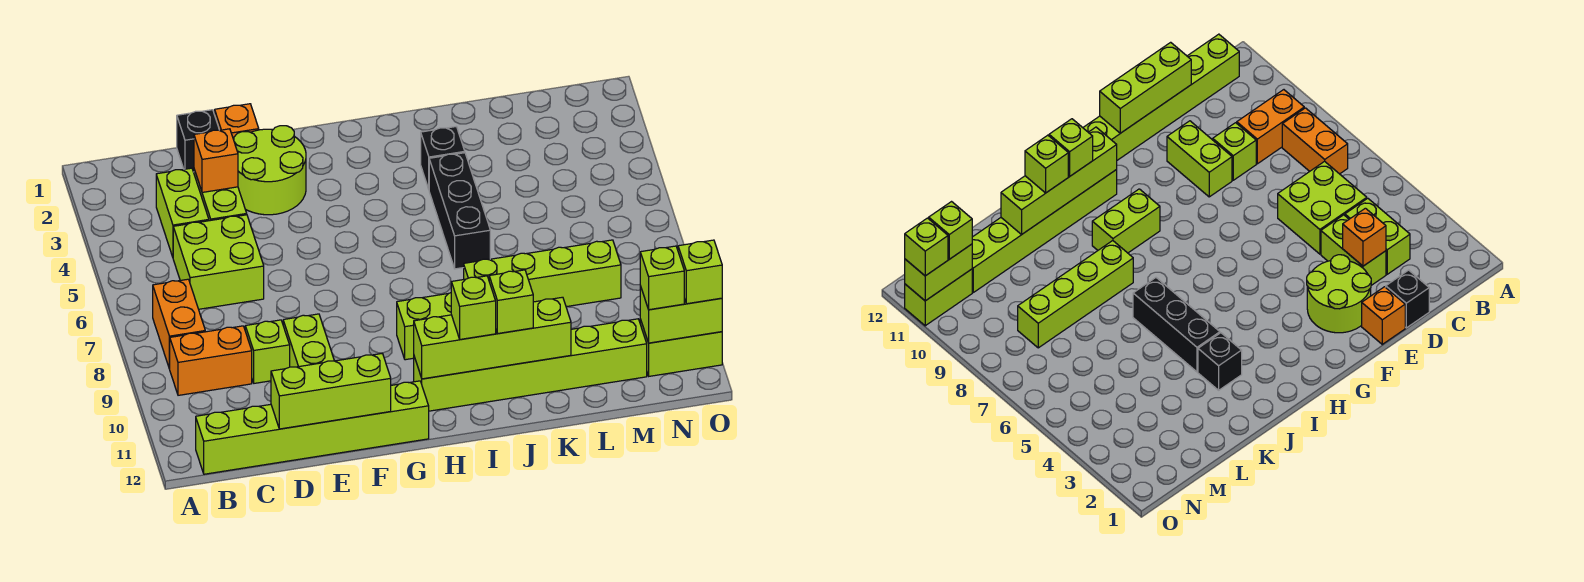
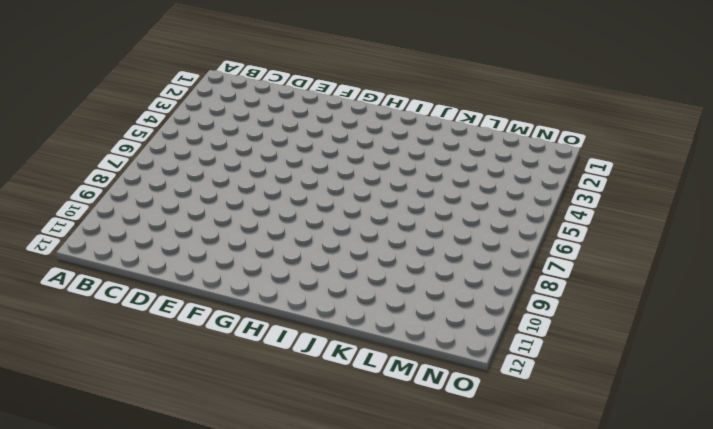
none -> orange brick B7:B8 level 1
none -> orange brick B9:C9 level 1
none -> lime brick B12:G12 level 1

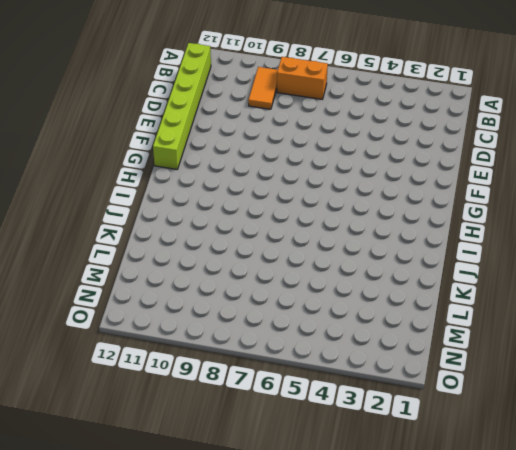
orange tile B9:C9 level 1 -> orange brick B9:C9 level 1
none -> lime brick C3:C4 level 1
none -> lime brick C5:D6 level 1
none -> black brick D1 level 1

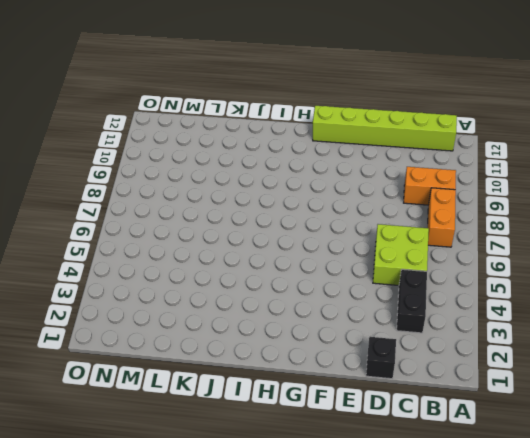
black brick C3:C4 level 1 -> lime brick C3:C4 level 1
none -> lime brick D3:D4 level 1
none -> lime brick D9 level 1
none -> orange brick E1 level 1

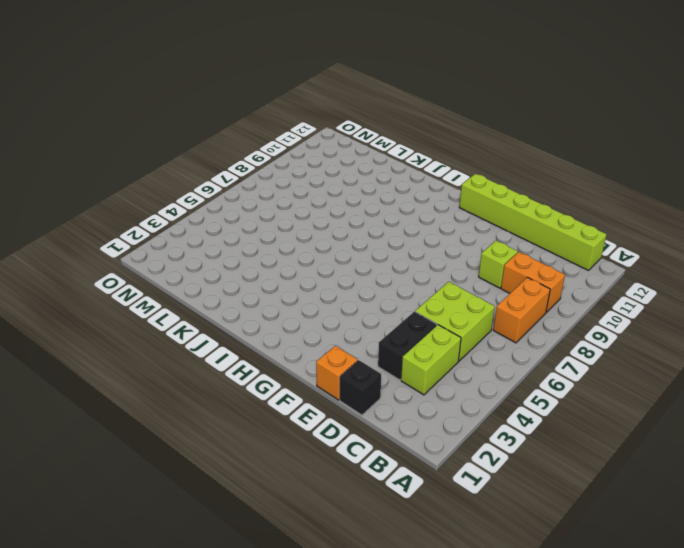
black brick D3:D4 level 1 -> lime brick D3:D4 level 1
none -> lime round brick E2:F3 level 1
none -> lime brick E9:E10 level 1
none -> lime brick H9:I9 level 1

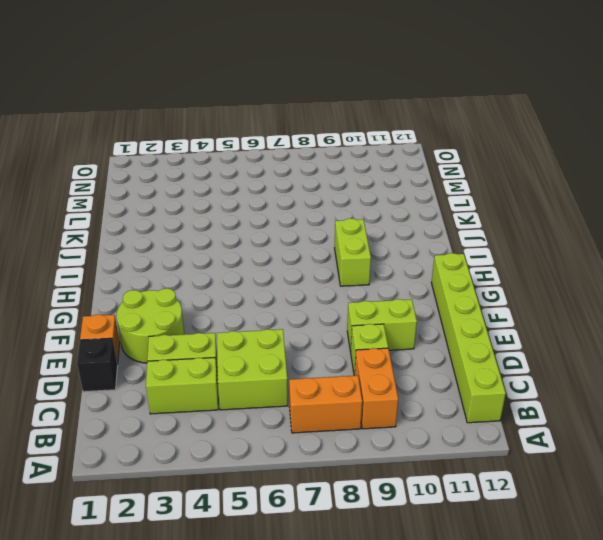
none -> lime brick H11:M11 level 1
none -> black brick J3 level 1
none -> black brick J4:J6 level 1

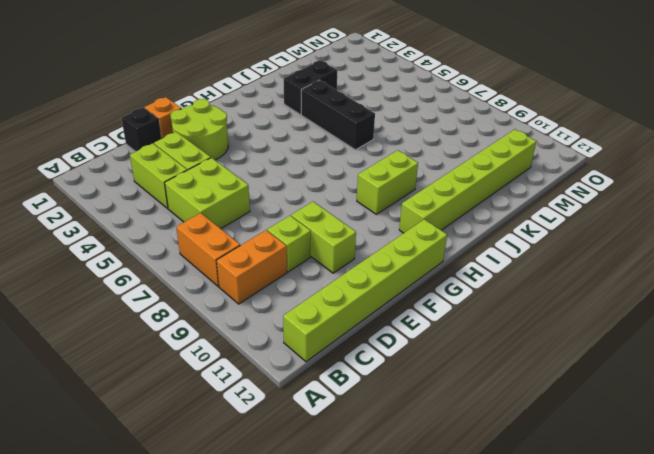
black brick J3:K3 level 1 -> black brick J3 level 1
none -> lime brick J8:M8 level 1
none -> lime brick N11:O11 level 1
none -> orange brick D3 level 2

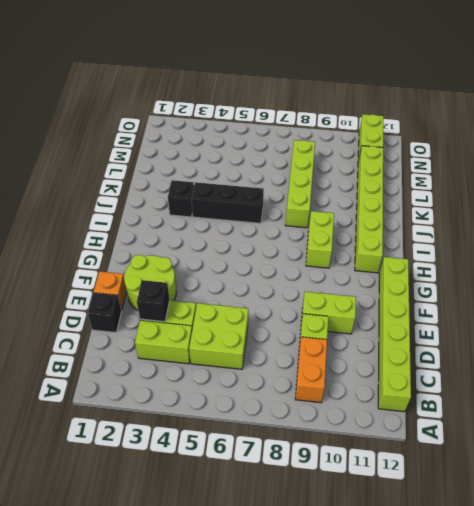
black brick D3 level 2 -> orange brick D3 level 2
none -> orange brick B7:B8 level 1
none -> lime brick D12:F12 level 2
none -> lime brick H11:K11 level 2

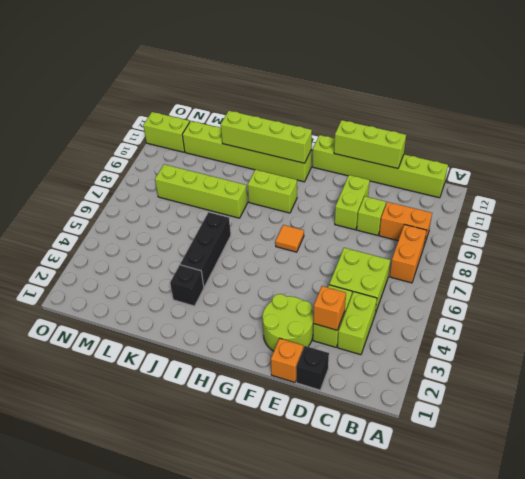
orange tile G7 level 1 -> none
none -> lime brick N11:O11 level 2
none -> lime brick I11 level 3
none -> lime brick J11 level 3

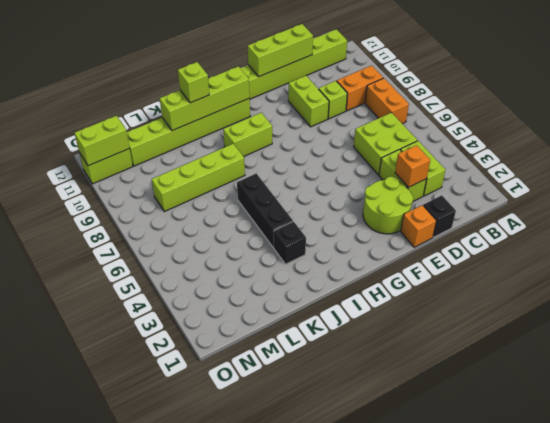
none -> lime brick I11 level 3
none -> lime brick N11 level 3
none -> lime brick O11 level 3

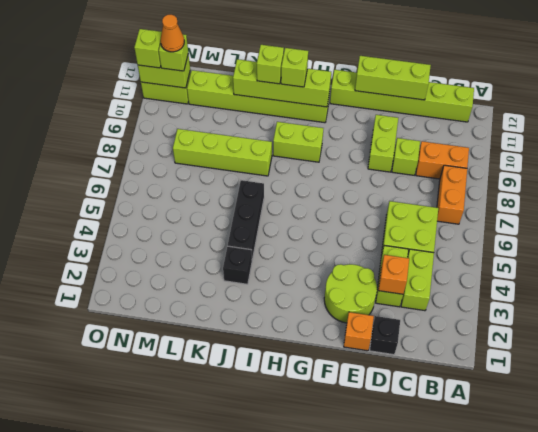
orange cone N11 level 4 -> none

